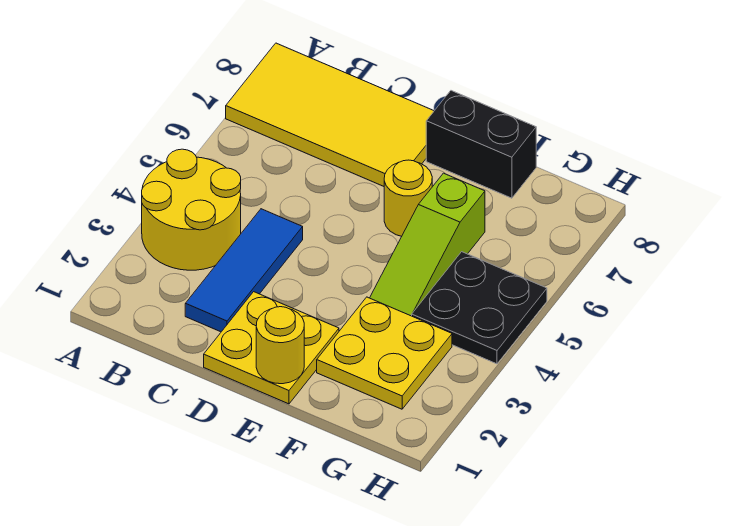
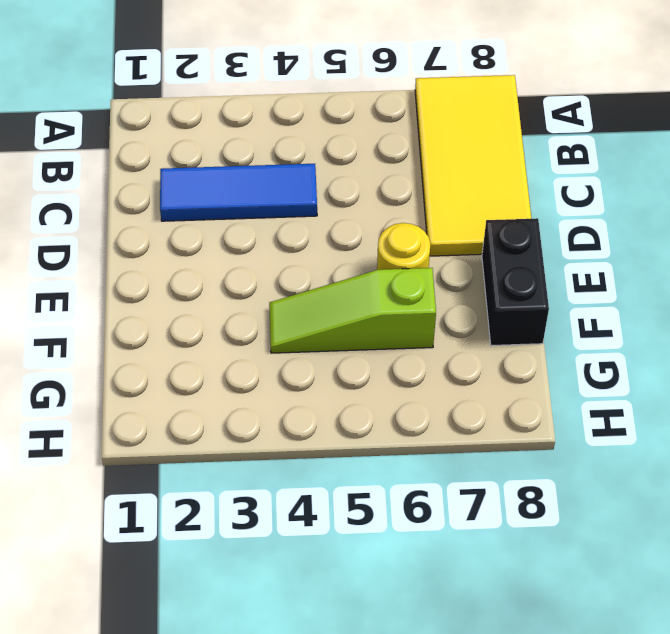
none -> yellow round brick A3:B4 level 1
none -> yellow plate D1:E2 level 1

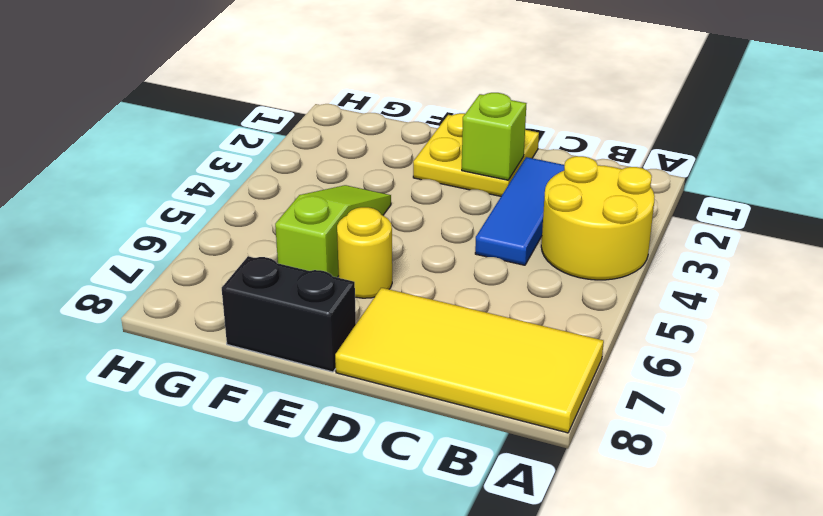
lime brick D2 level 2 -> none
none -> yellow plate F2:G3 level 1
none -> black plate G4:H5 level 1

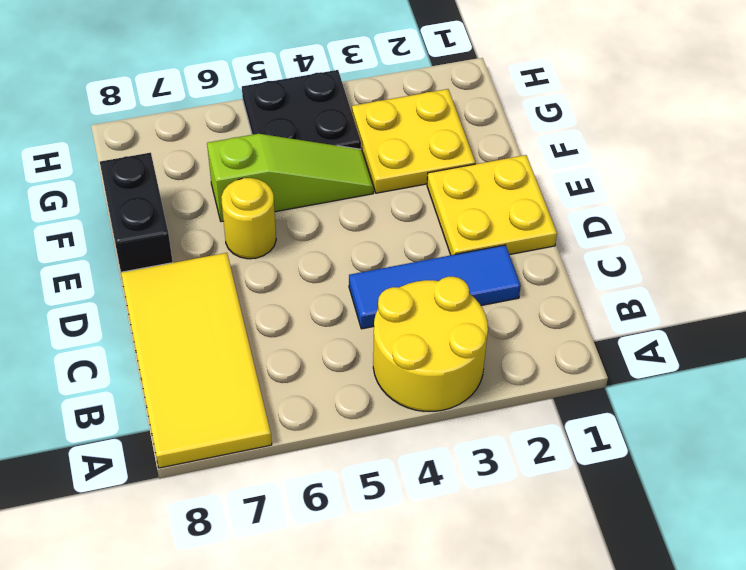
none -> yellow round brick E1 level 2

